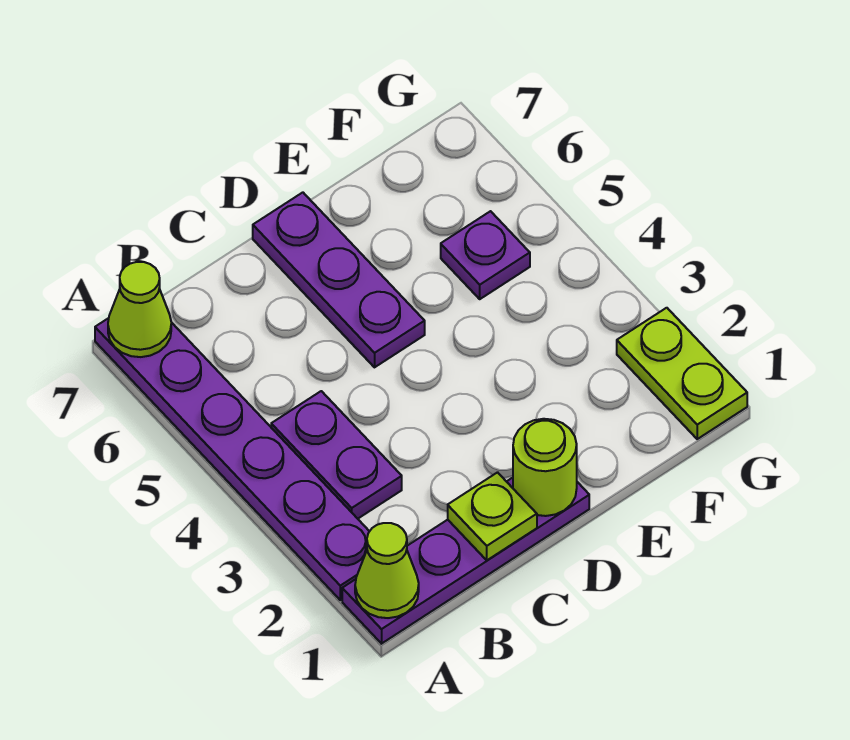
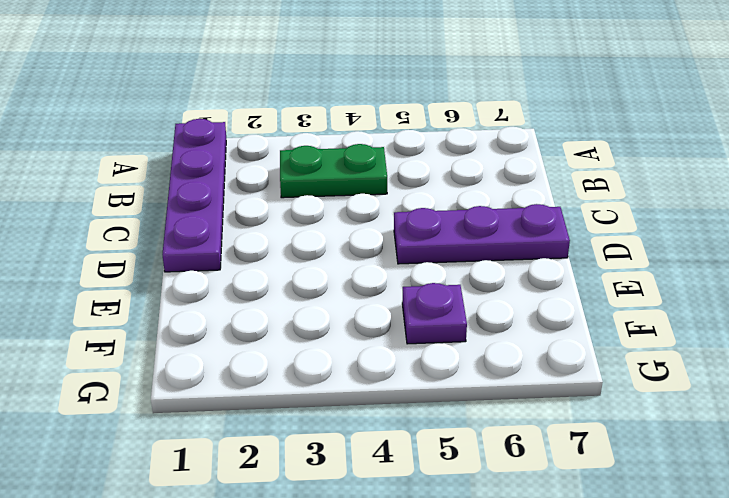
green plate B3:B4 level 1 -> purple plate B3:B4 level 1
none -> purple plate A2:A7 level 1
none -> lime plate G1:G2 level 1

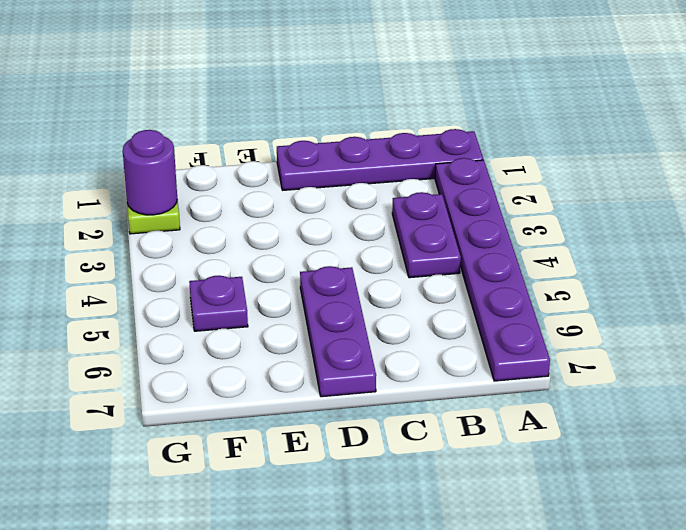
purple round brick G2 level 2 -> none
none -> lime cone A1 level 2
none -> lime cone A7 level 2

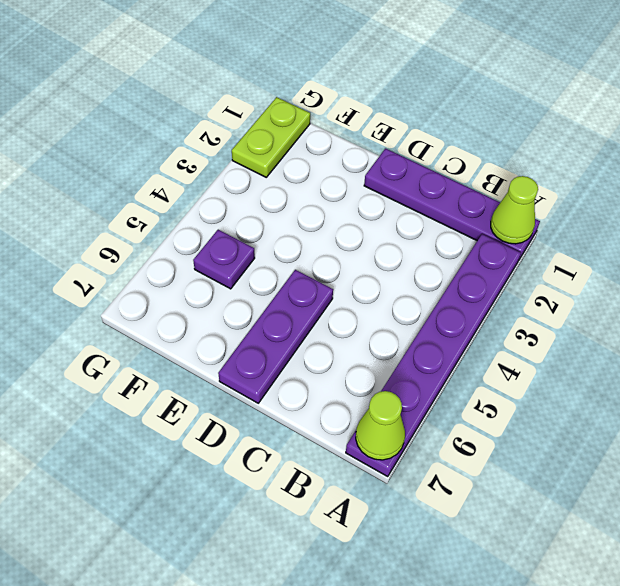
none -> purple plate B3:B4 level 1
none -> lime plate C1 level 2

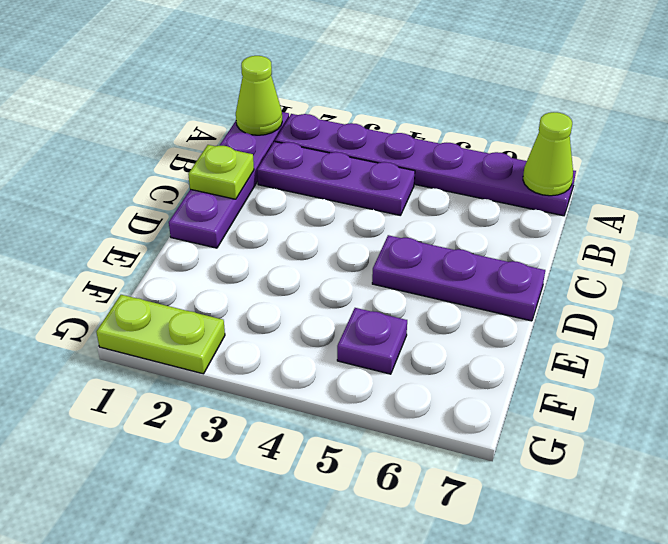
purple plate B2:B4 level 1 -> purple plate B3:B4 level 1
none -> lime round brick D1 level 2

